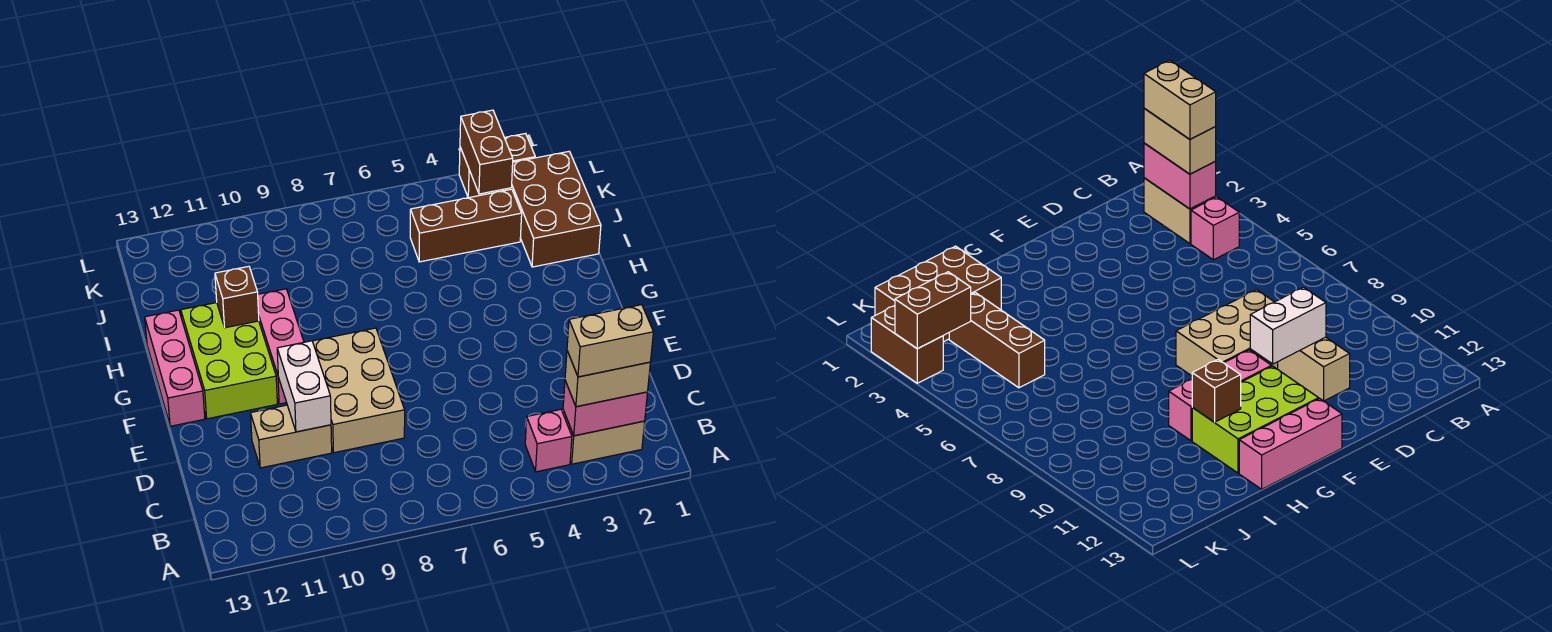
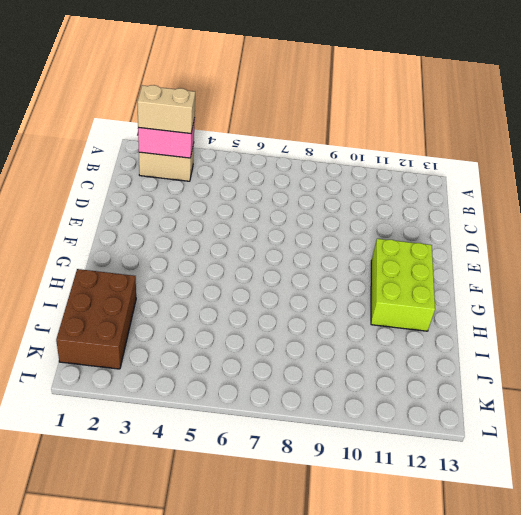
none -> pink brick B4 level 1
none -> tan brick D8:F9 level 1
none -> tan brick D10:D11 level 1

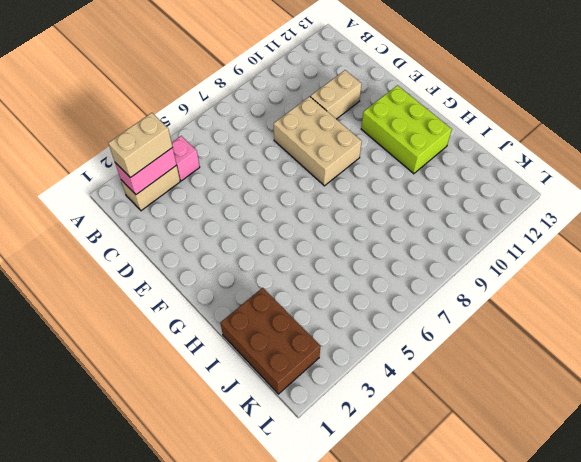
none -> pink brick F10:H10 level 1
none -> pink brick F13:H13 level 1
none -> brown brick J3:J5 level 1

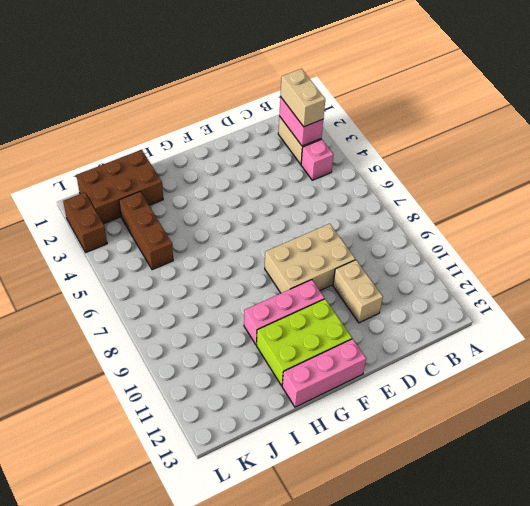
none -> white brick D10:E10 level 2
none -> brown brick H11 level 2
none -> brown brick K3:L3 level 2

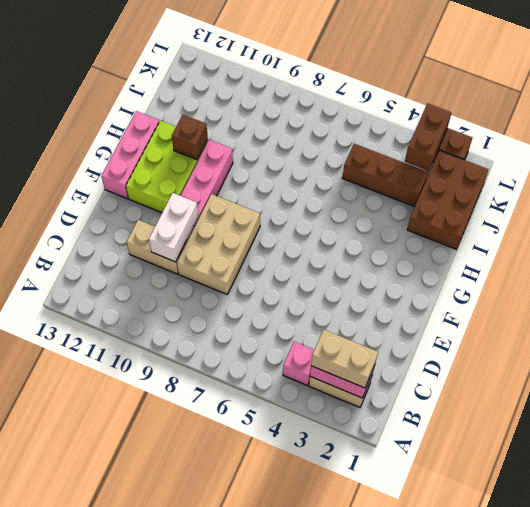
none -> tan brick B2:B3 level 4

